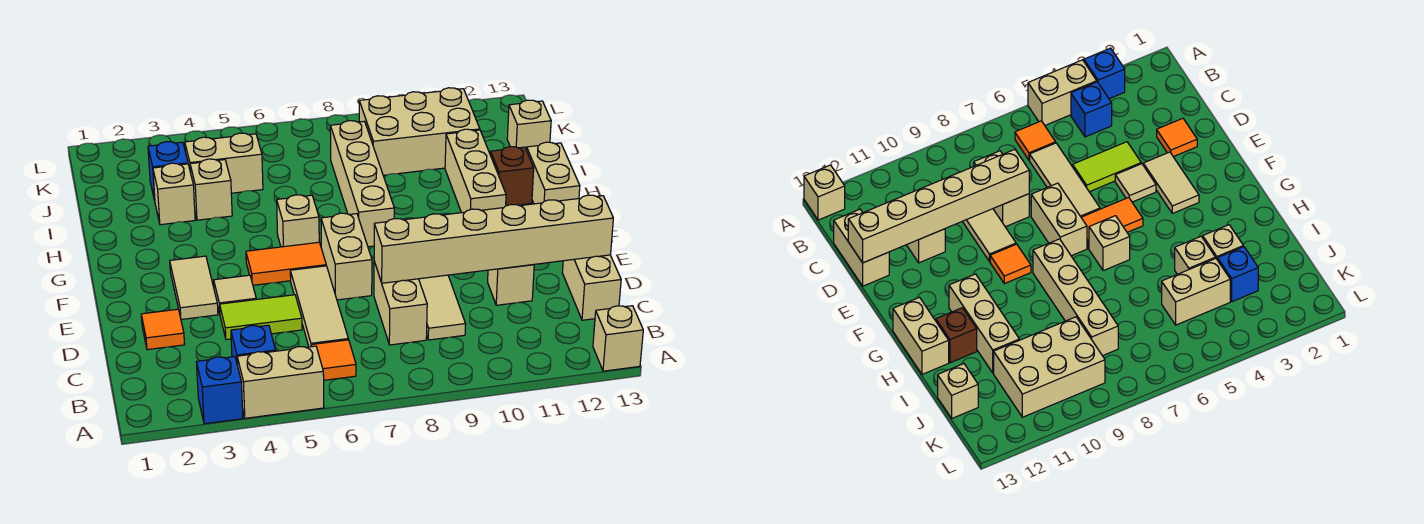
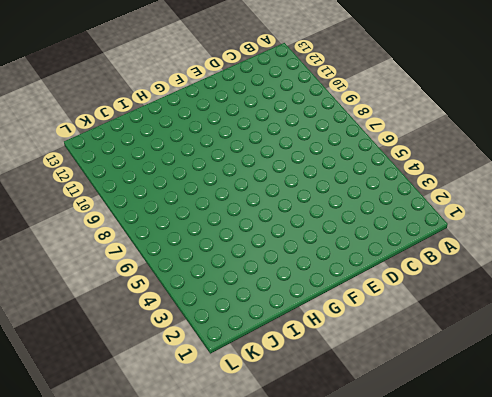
none -> blue brick A3 level 1
none -> tan brick A4:A5 level 1
none -> tan brick A13 level 1

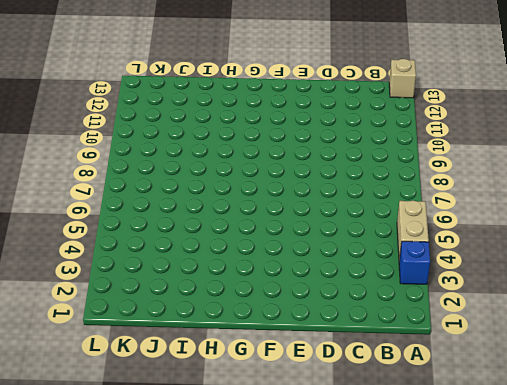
none -> blue brick B4 level 1
none -> orange tile B6 level 1
none -> tan tile C6:E6 level 1

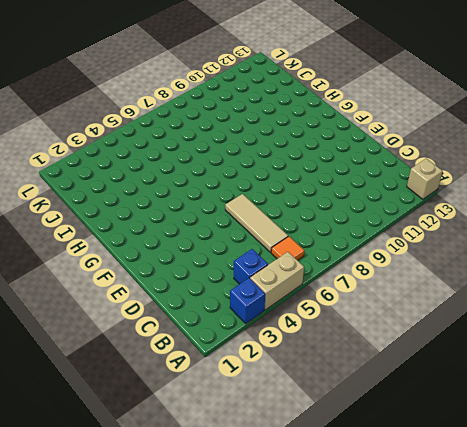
none -> tan brick C8:D8 level 1
none -> tan tile C9:E9 level 1
none -> tan brick C13:D13 level 1

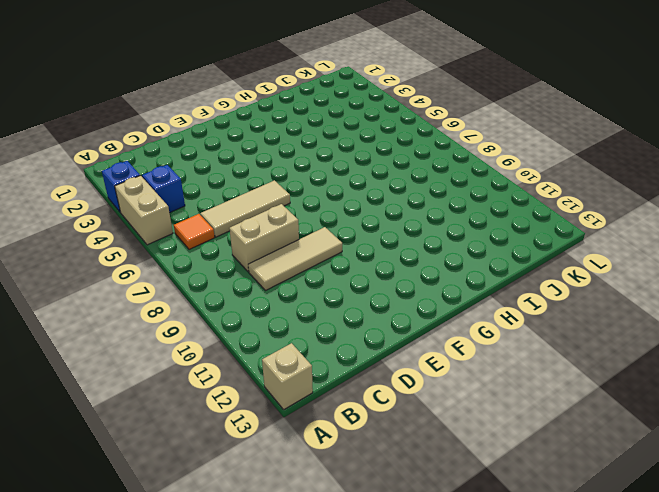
none -> tan brick C13:D13 level 1
none -> orange tile D2 level 1
none -> lime tile D4:D5 level 1

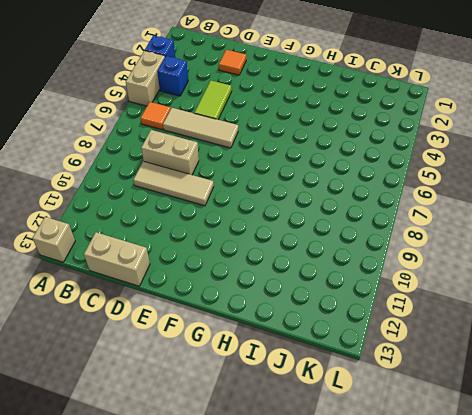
none -> tan brick D11 level 1
none -> tan tile E3:F3 level 1
none -> tan tile E4 level 1

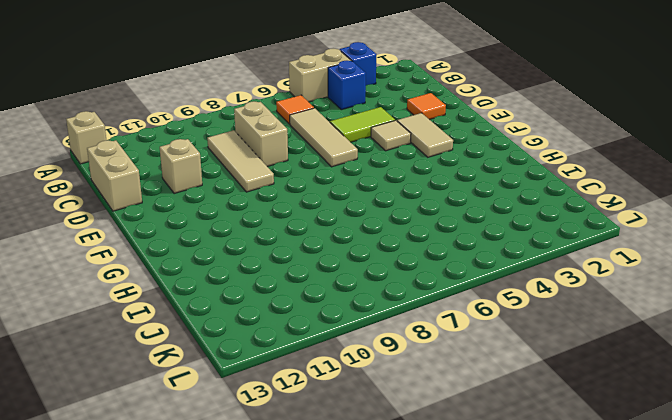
none -> tan brick E7:F7 level 1
none -> orange tile F5:F6 level 1
none -> orange tile F9 level 1

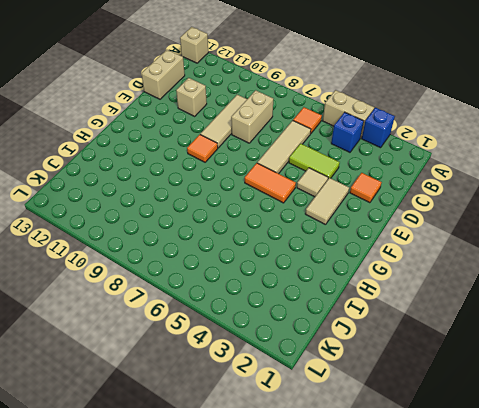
none -> tan brick E7:F7 level 1
none -> tan brick G6 level 1
none -> tan brick G8:J8 level 1

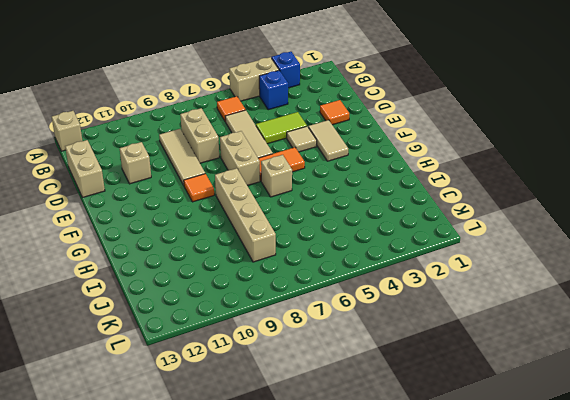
none -> tan brick G11:I11 level 1
none -> tan brick G13:H13 level 1
none -> brown brick H12 level 1

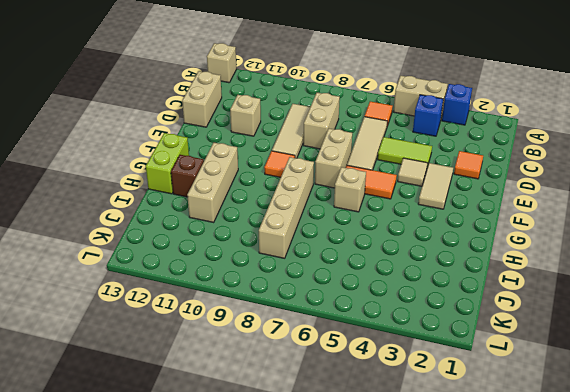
lime brick G13:H13 level 1 -> tan brick G13:H13 level 1
none -> tan brick I3 level 1
none -> tan brick I4 level 1
none -> blue brick J3 level 1

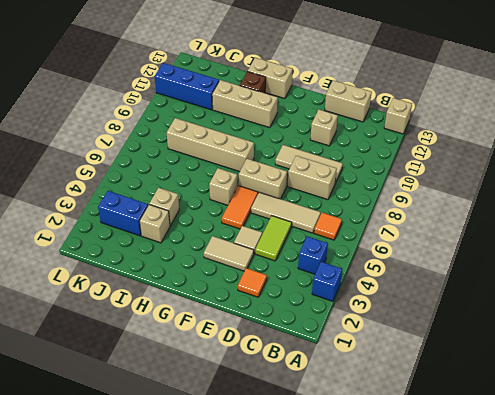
blue brick J3:K3 level 1 -> blue brick J3 level 1
blue brick J11:L11 level 1 -> tan brick J9:K11 level 1
none -> tan brick A4:A5 level 1
none -> orange tile F9 level 1
none -> tan brick J4:J5 level 1

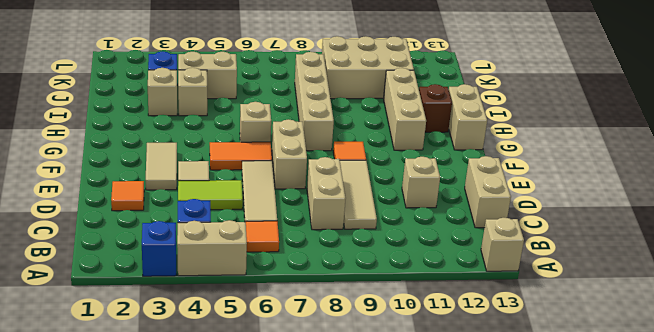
none -> tan brick J13 level 1
none -> tan brick D8:D13 level 2

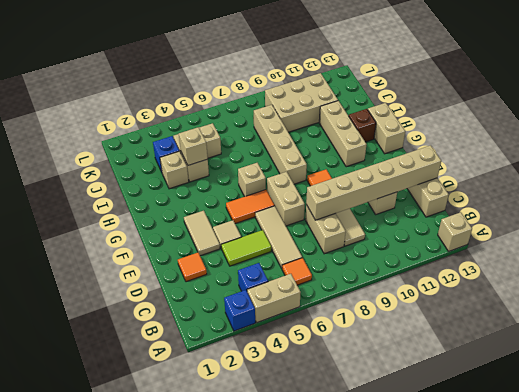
tan brick I4 level 2 -> tan brick J13 level 1

